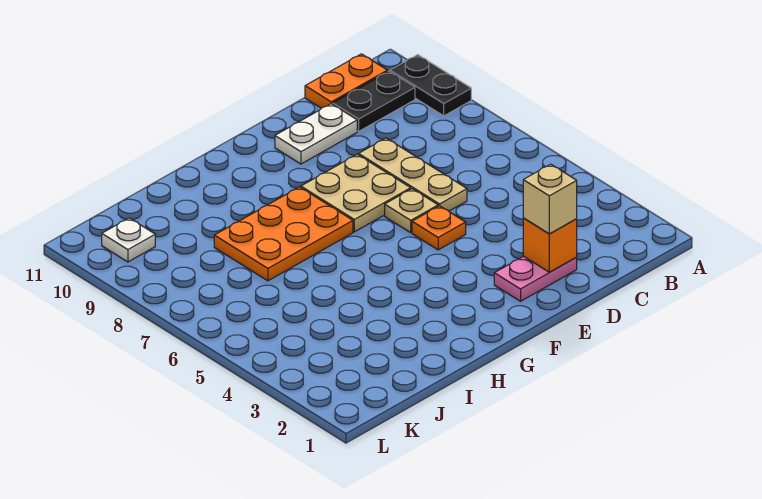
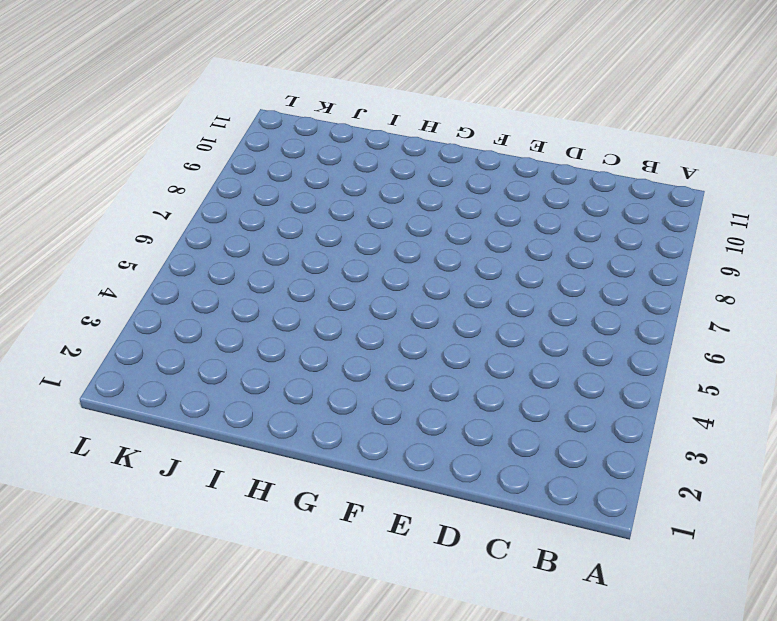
none -> black plate A9:A10 level 1
none -> black plate B10:C10 level 1
none -> orange plate B11:C11 level 1

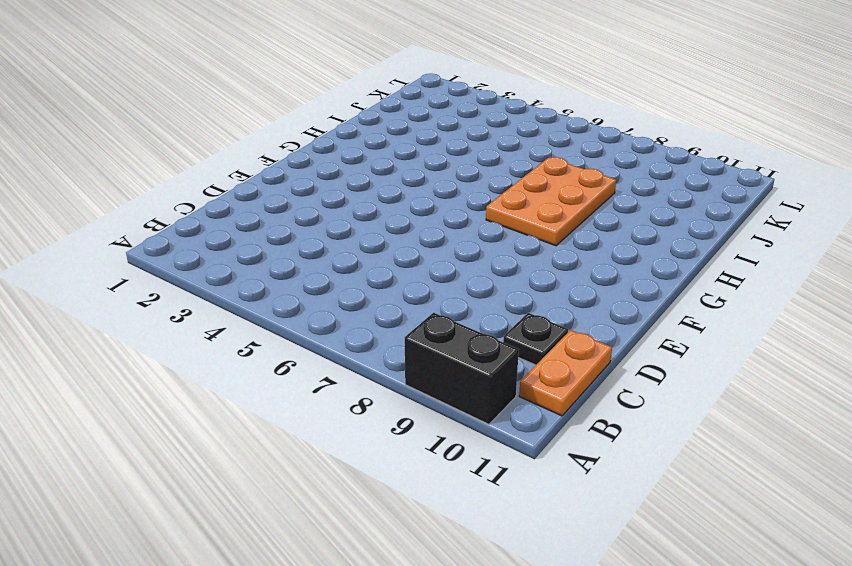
black brick A9:A10 level 1 -> black plate A9:A10 level 1
black plate C10 level 1 -> black plate B10:C10 level 1
none -> pink plate D2:E2 level 1
none -> tan plate D6:D8 level 1
none -> white plate D10:E10 level 1

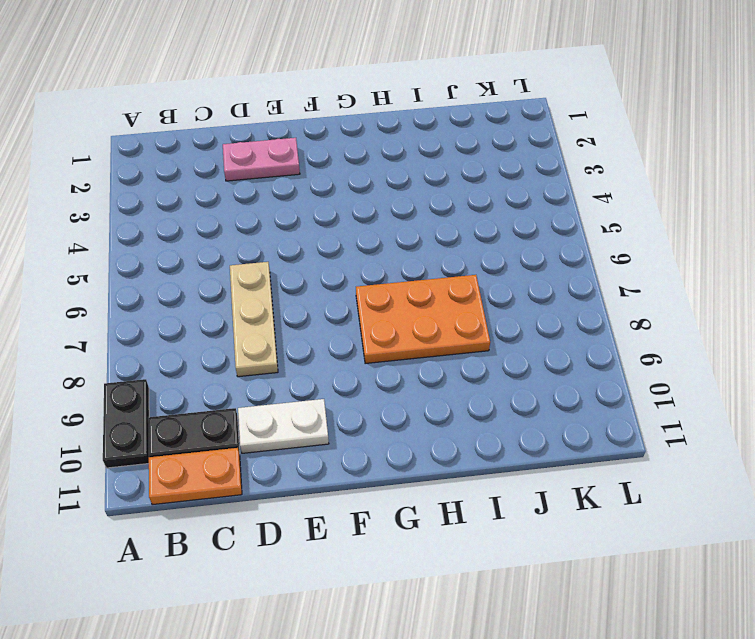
none -> orange plate E5 level 1
none -> tan plate E6 level 1
none -> tan plate E7:F8 level 1

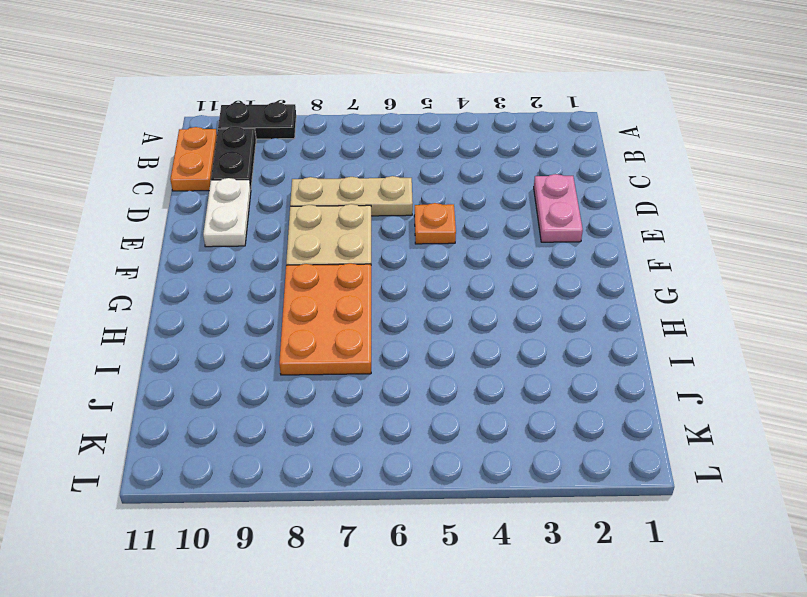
none -> tan plate E6 level 1
none -> white plate K10 level 1
none -> orange brick D2 level 2

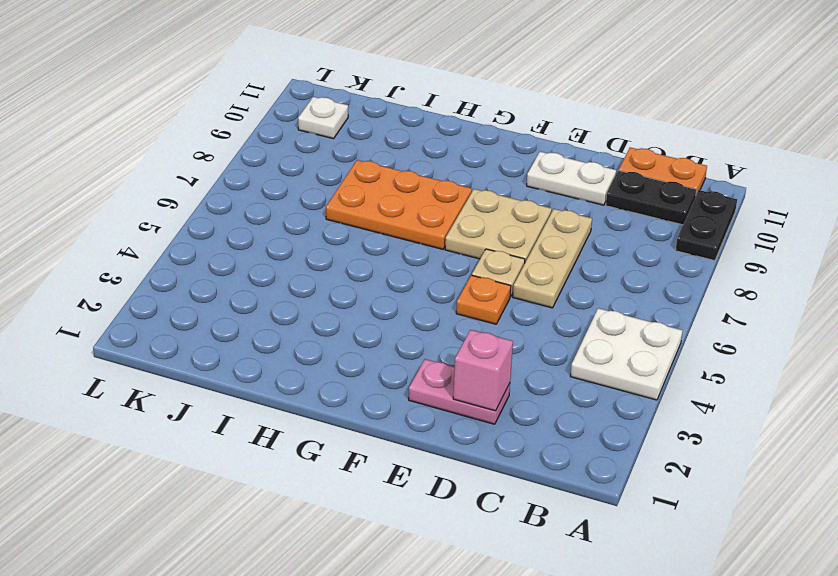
white plate A4:B5 level 1 -> none
pink brick D2 level 2 -> orange brick D2 level 2
none -> tan brick D2 level 3

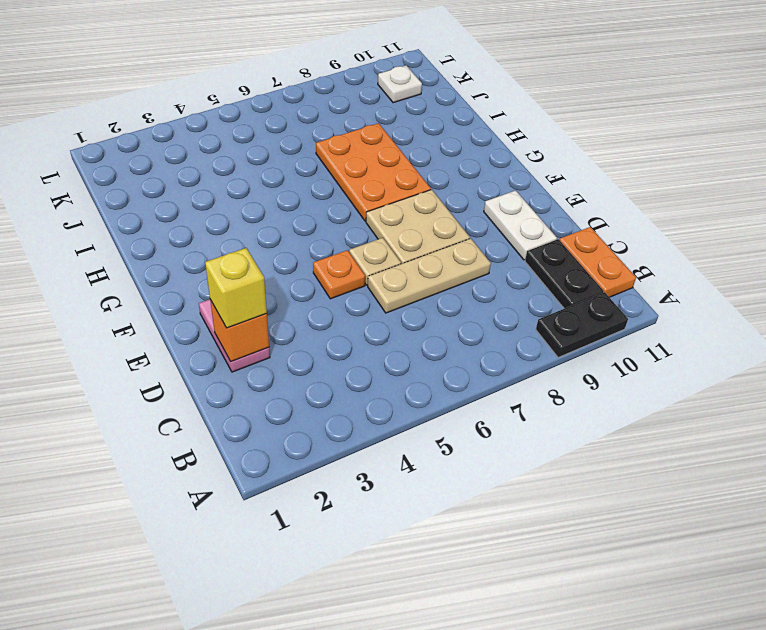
yellow brick D2 level 3 -> tan brick D2 level 3

